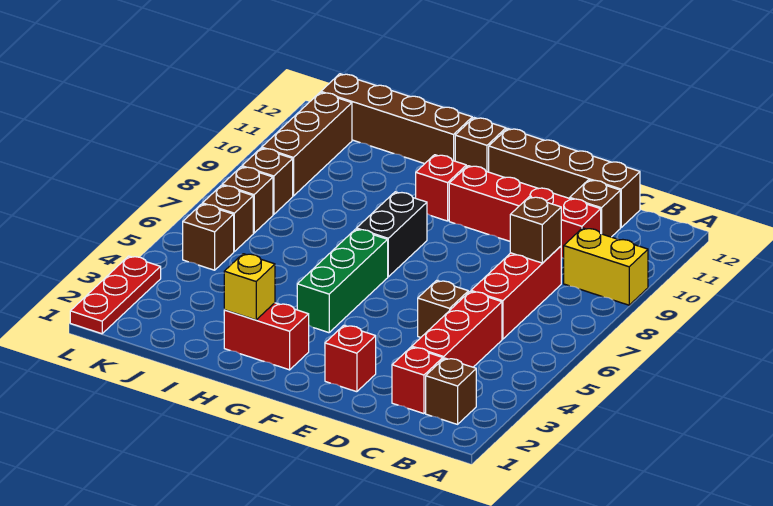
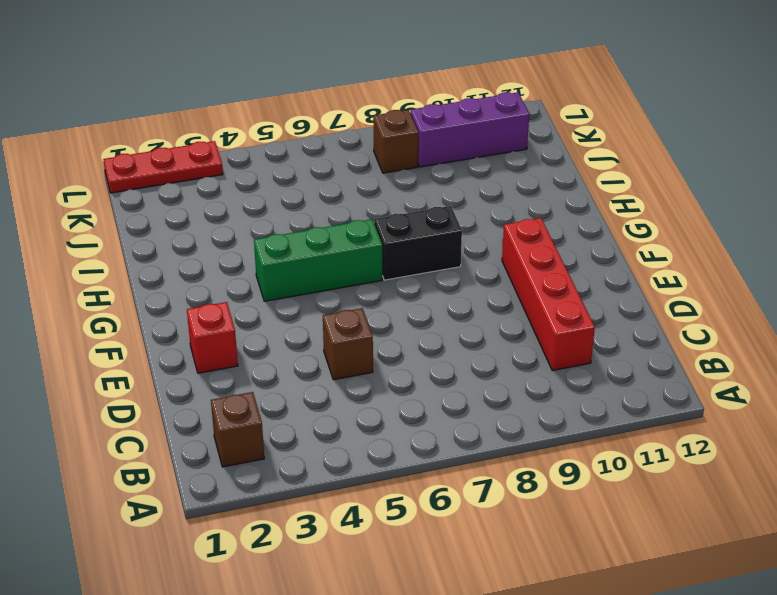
purple brick K9:K11 level 1 -> brown brick K9:K11 level 1
none -> yellow brick A9:B9 level 1
none -> red brick C2 level 1
none -> red brick C3:C5 level 1

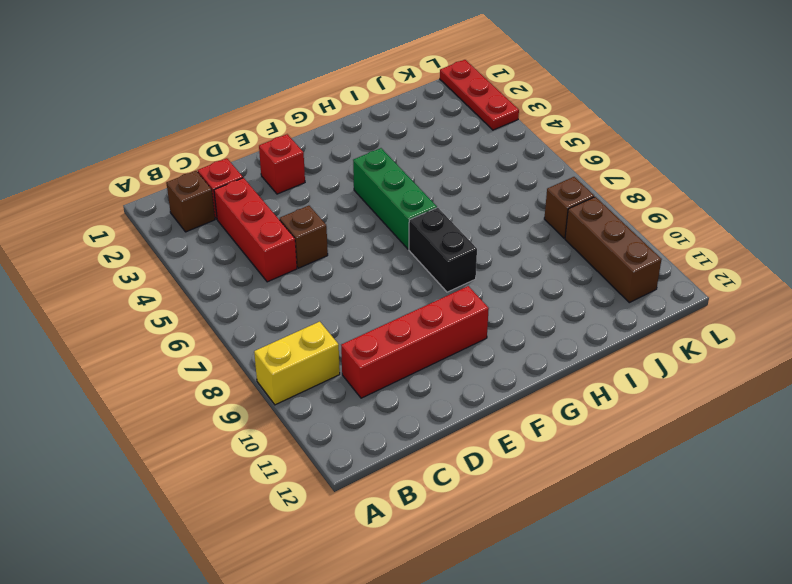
none -> red brick C6:C8 level 1
none -> brown brick C11 level 1
none -> brown brick C12:F12 level 1

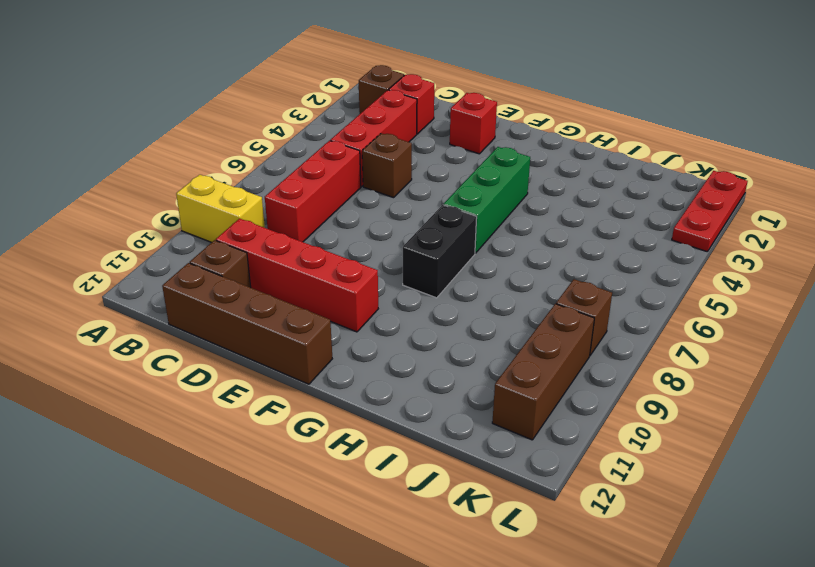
none -> red brick G2:H2 level 1
none -> red brick G10 level 1
none -> brown brick G12 level 1

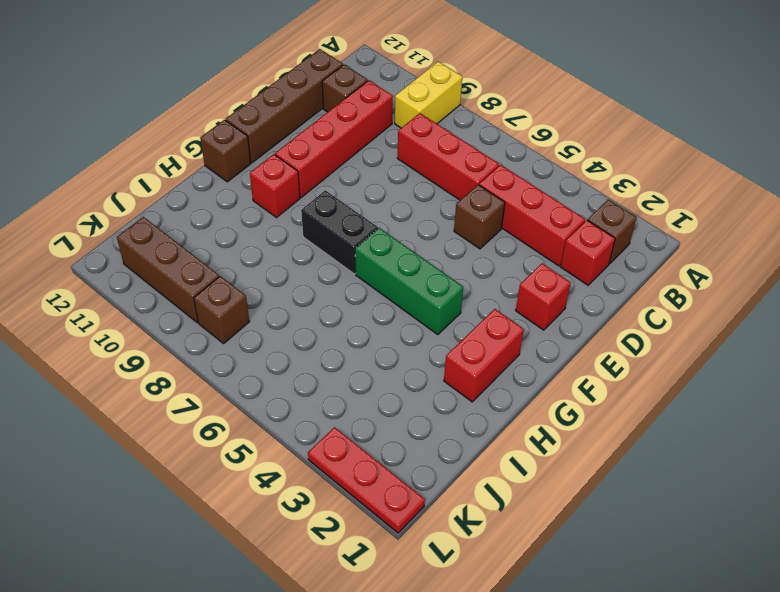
none -> brown brick H12:K12 level 1
none -> brown brick K5 level 1
none -> brown brick K6 level 1

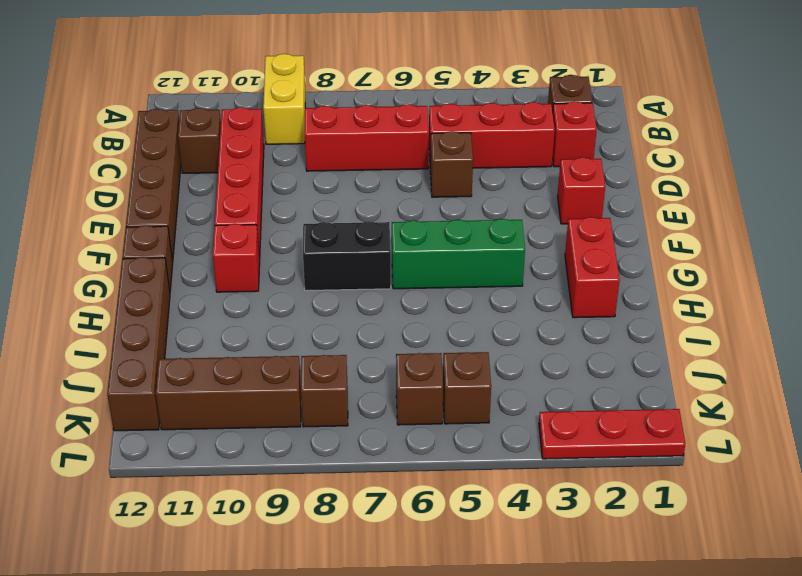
none -> brown brick K7 level 1
none -> brown brick C8 level 2
none -> yellow brick H2 level 2

